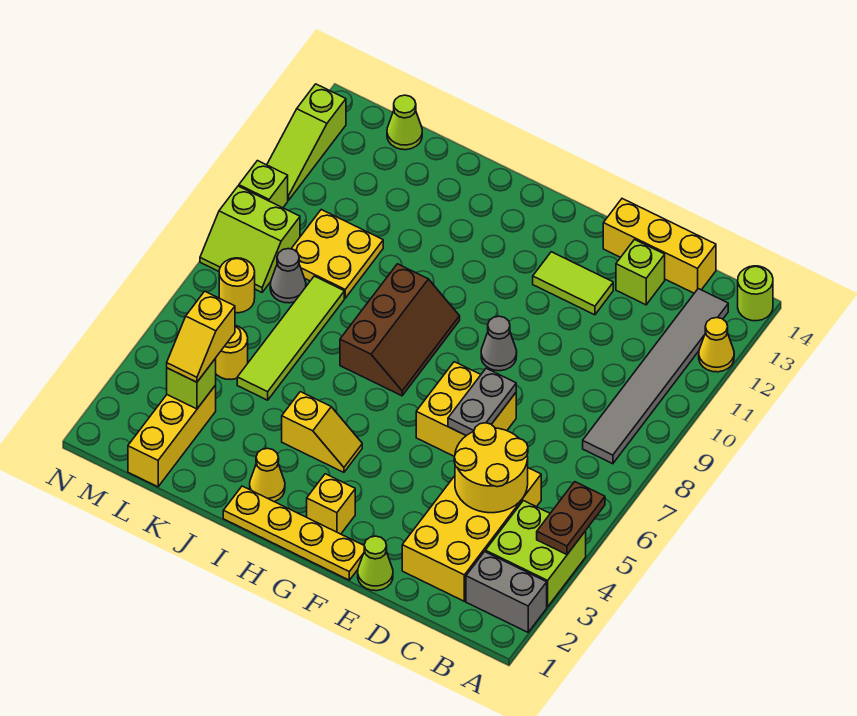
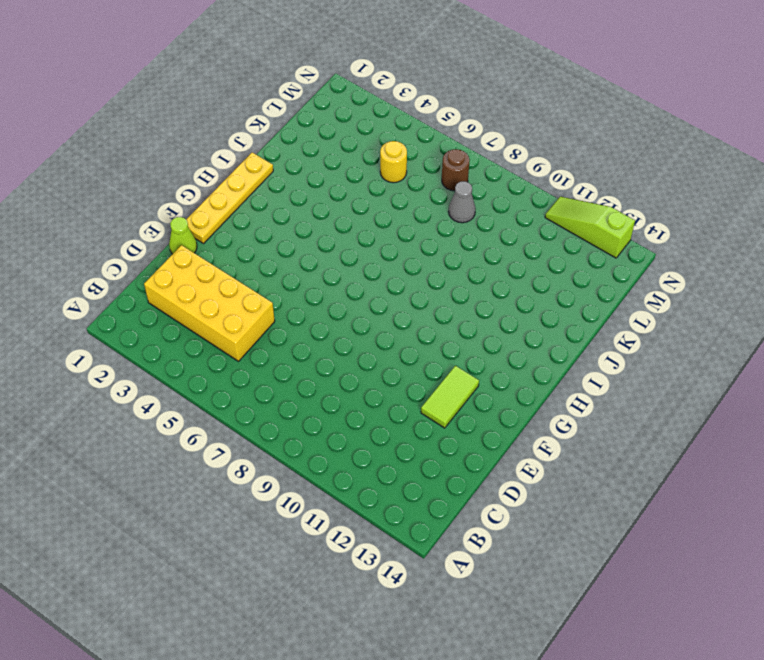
brown round brick M7 level 1 -> yellow round brick M7 level 1
none -> grey brick A2:B2 level 1
none -> lime brick A3:B4 level 1
none -> yellow cone A12 level 1
none -> lime round brick A14 level 1

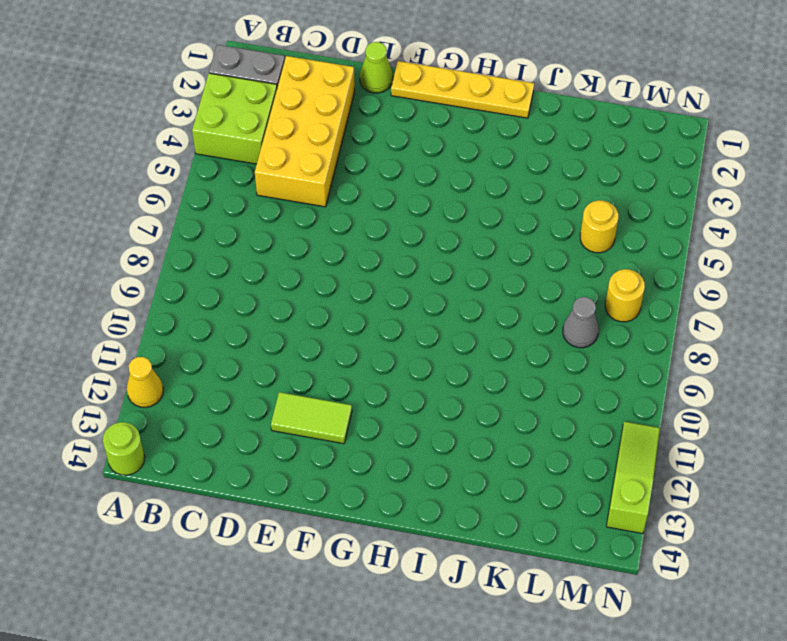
none -> grey tile B8:B13 level 1
none -> yellow brick C14:E14 level 1
none -> lime brick D13 level 1
none -> yellow brick E6:F7 level 1

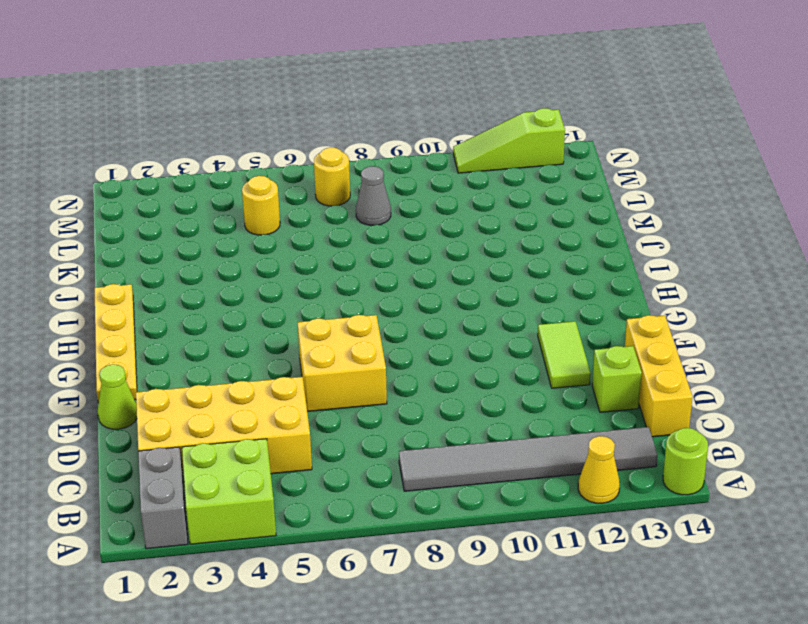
none -> grey cone F9 level 1
none -> yellow brick G2 level 1
none -> yellow slope H4:I4 level 1 top I
none -> brown slope H7:I9 level 1 top I

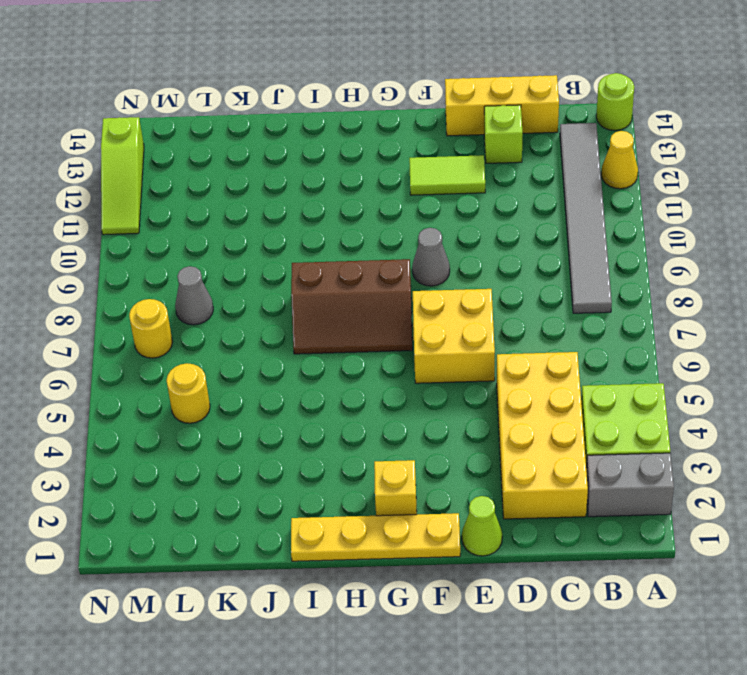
brown slope G7:I8 level 1 top 8 -> brown slope H7:I9 level 1 top I
none -> yellow slope H4:I4 level 1 top I
none -> yellow cone I2 level 1
none -> lime tile K5:K8 level 1
none -> yellow plate K9:L10 level 1

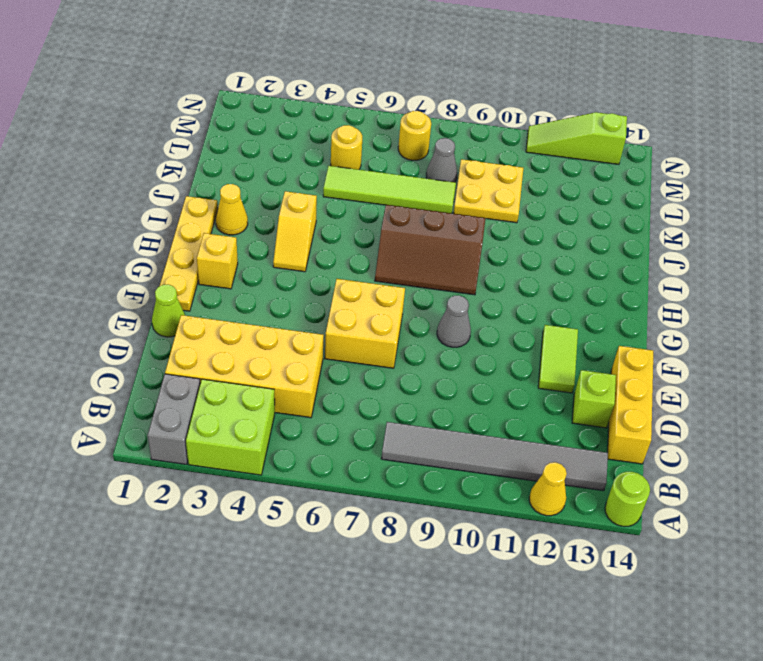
none -> yellow brick L1:L3 level 1
none -> lime cone L14 level 1
none -> lime slope M8:N9 level 1 top 9
none -> lime brick N10 level 1

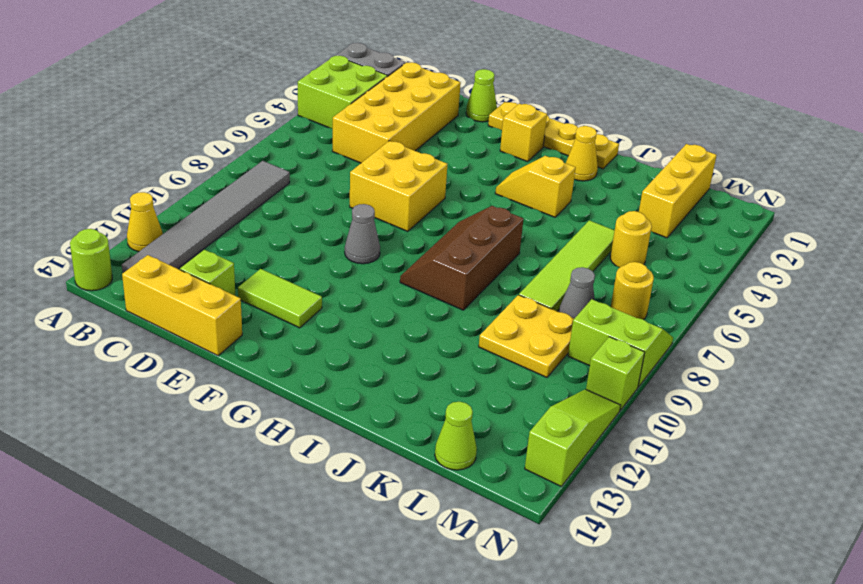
none -> brown plate A4:A5 level 2
none -> yellow round brick C4:D5 level 2
none -> grey plate E6:E7 level 2
none -> lime brick L3 level 2

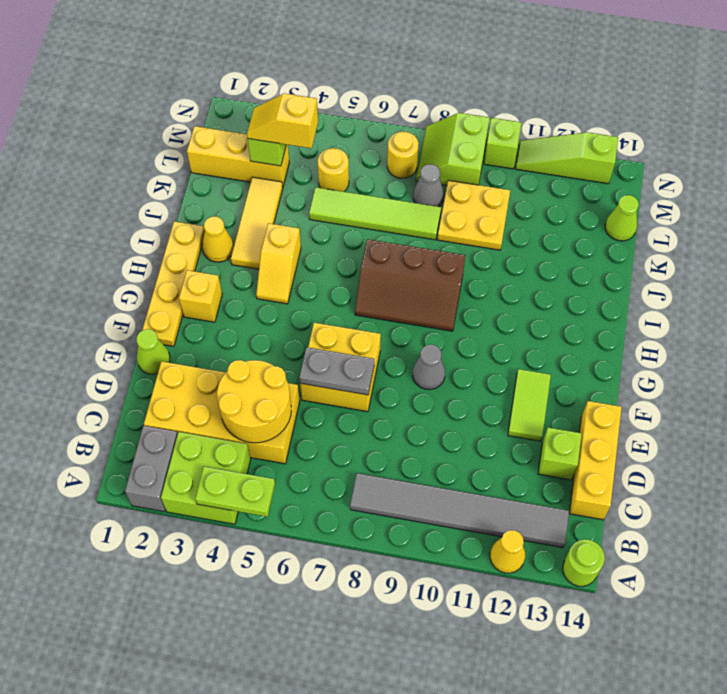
lime plate A4:A5 level 2 -> brown plate A4:A5 level 2
yellow tile I3:K3 level 1 -> none

